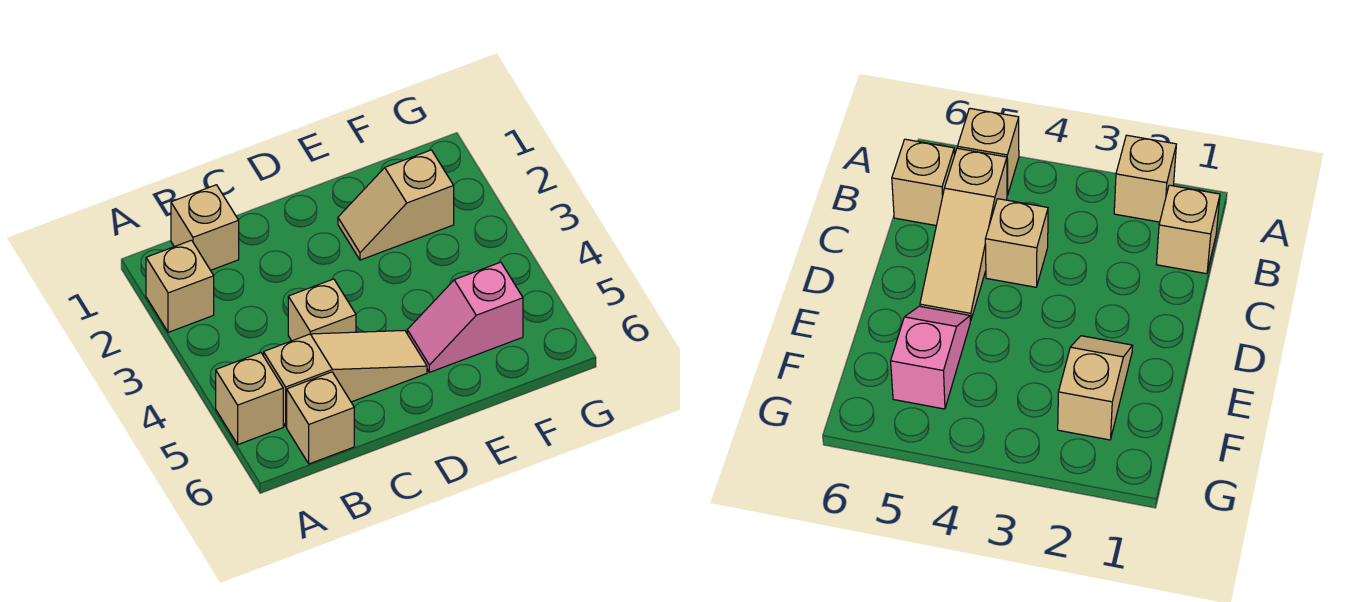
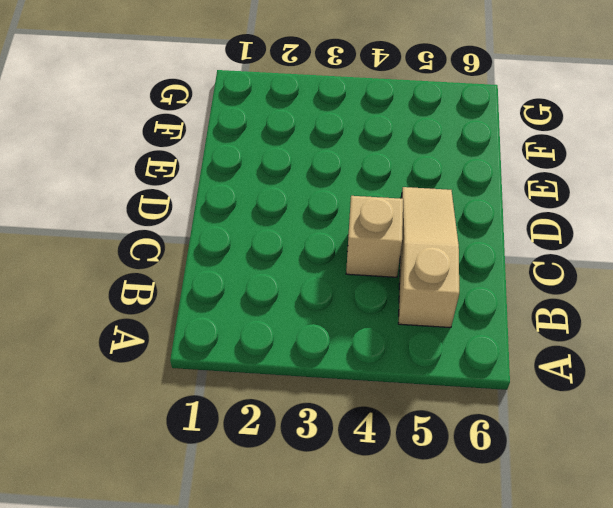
none -> tan brick A2 level 1
none -> tan brick A5 level 1

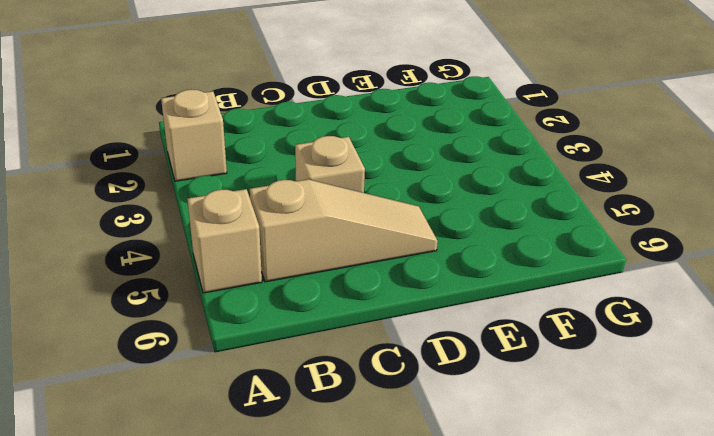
none -> tan brick B1 level 1
none -> tan brick B6 level 1

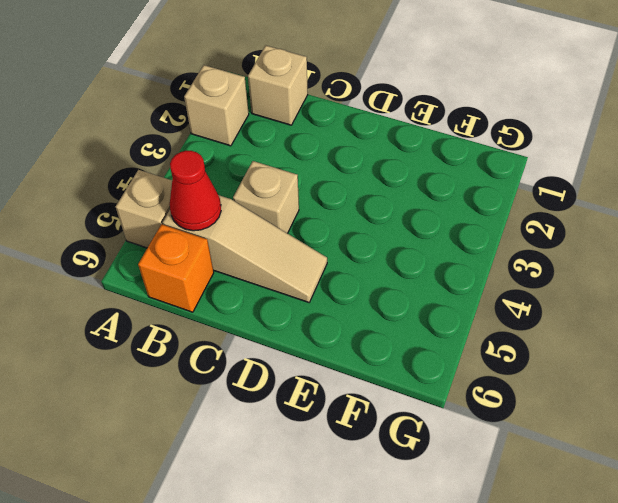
red cone B5 level 2 -> none
orange brick B6 level 1 -> tan brick B6 level 1
none -> tan slope E2:F2 level 1 top F
none -> pink slope E5:F5 level 1 top F

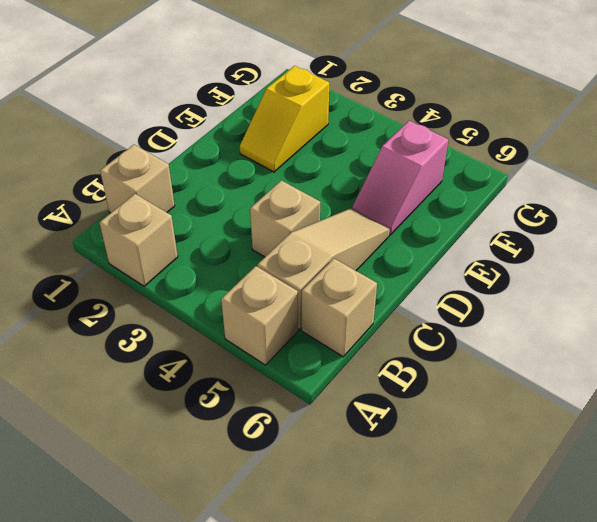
yellow slope E2:F2 level 1 top F -> tan slope E2:F2 level 1 top F

